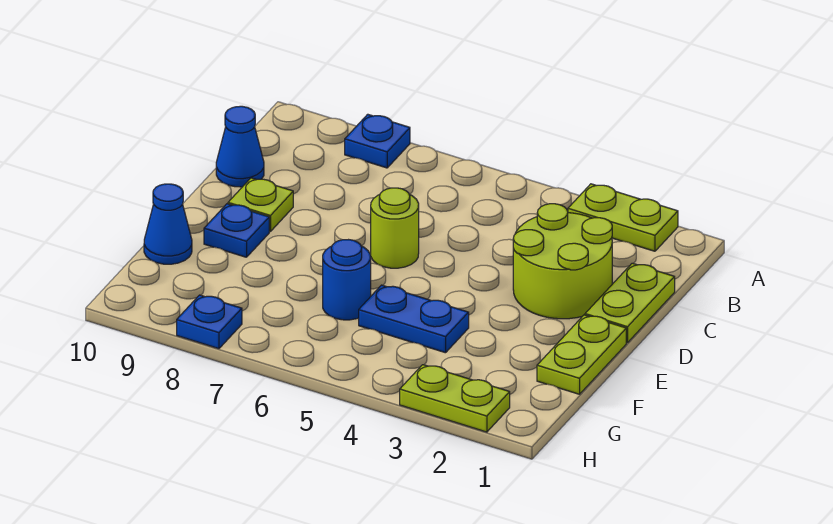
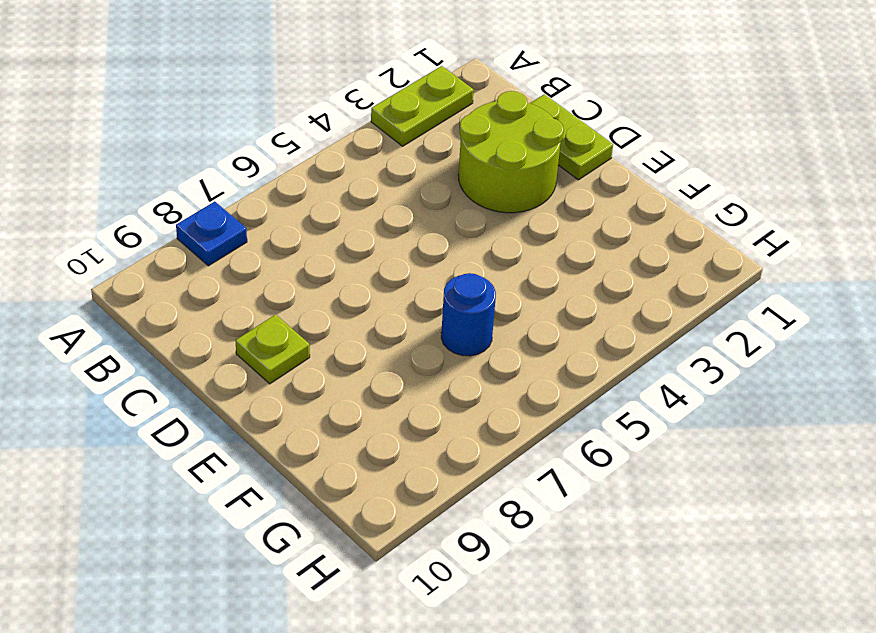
none -> blue cone C10 level 1
none -> lime round brick D6 level 1
none -> lime plate E1:F1 level 1

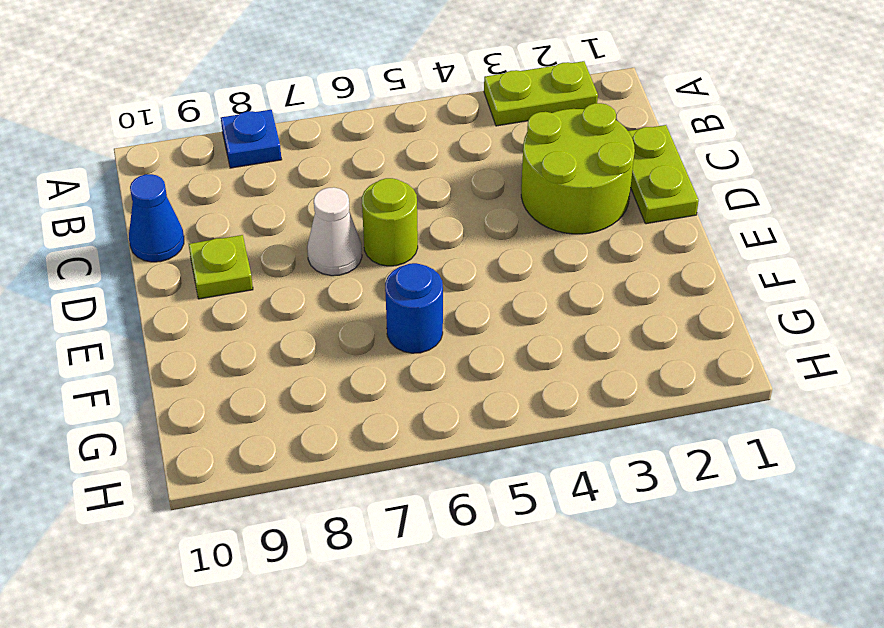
white cone D7 level 1 -> none
none -> lime plate E1:F1 level 1
none -> blue plate E9 level 1
none -> blue plate F4:F5 level 1

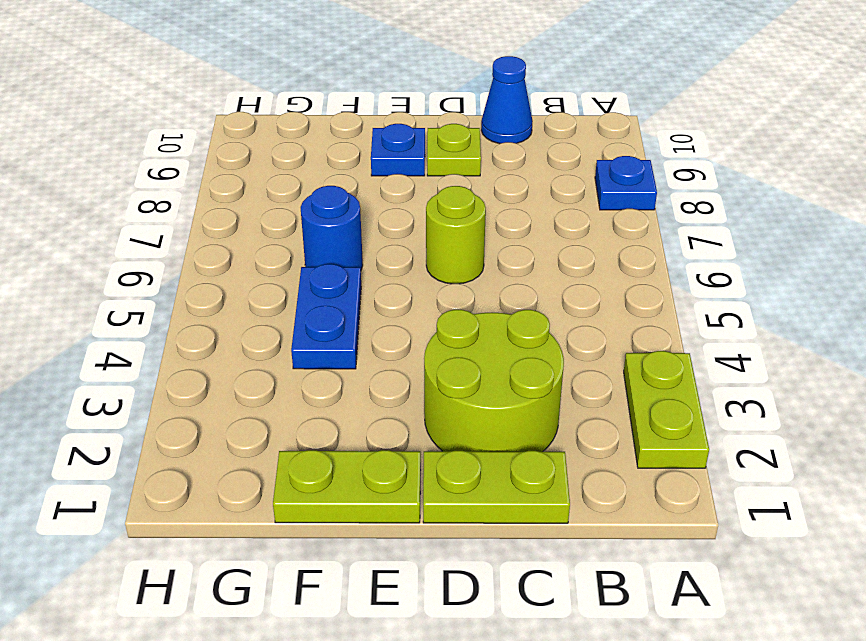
none -> blue cone F10 level 1
none -> lime plate H2:H3 level 1
none -> blue plate H8 level 1

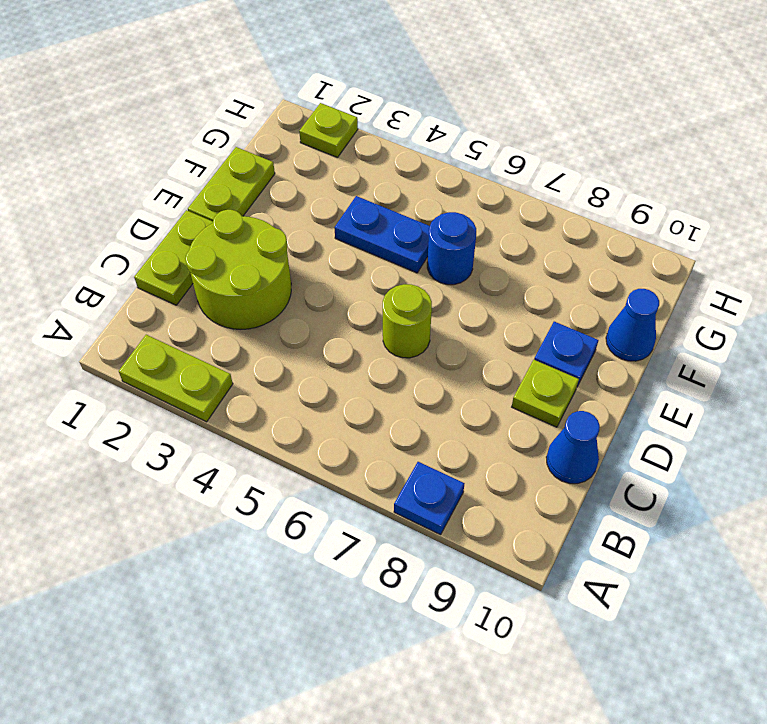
lime plate H2 level 1 -> lime plate H2:H3 level 1
none -> blue plate H8 level 1

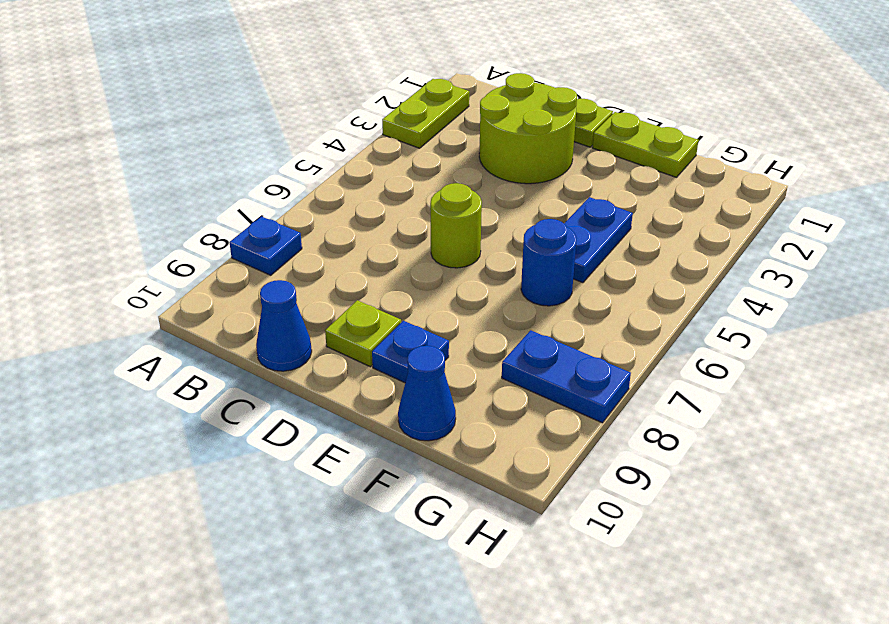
blue plate G8:H8 level 1 -> blue plate H8 level 1
none -> lime plate H2:H3 level 1

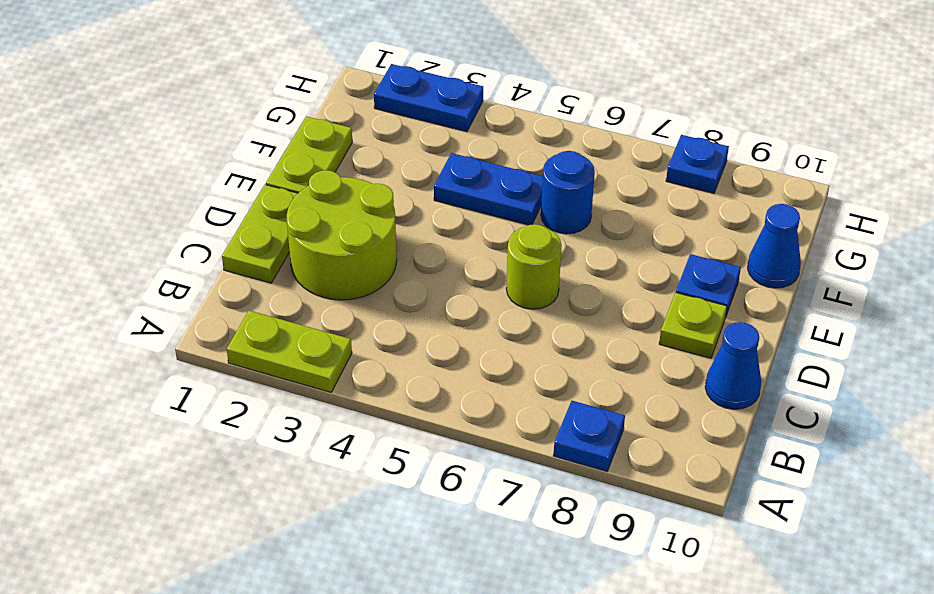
blue plate H2:H3 level 1 -> lime plate H2:H3 level 1

